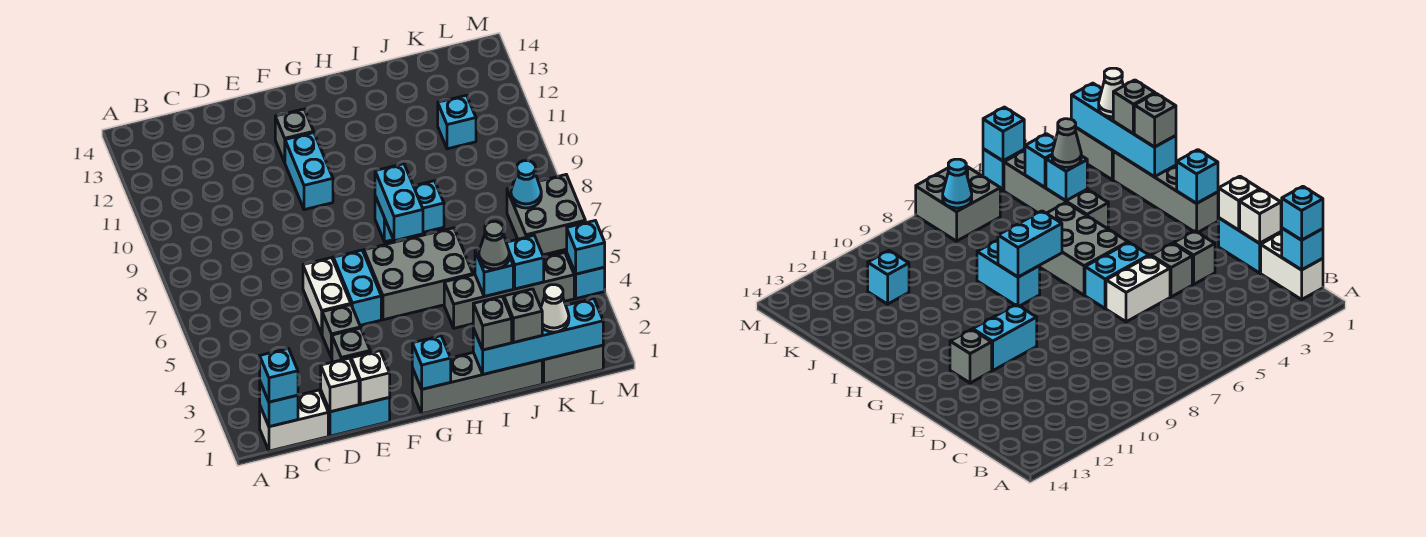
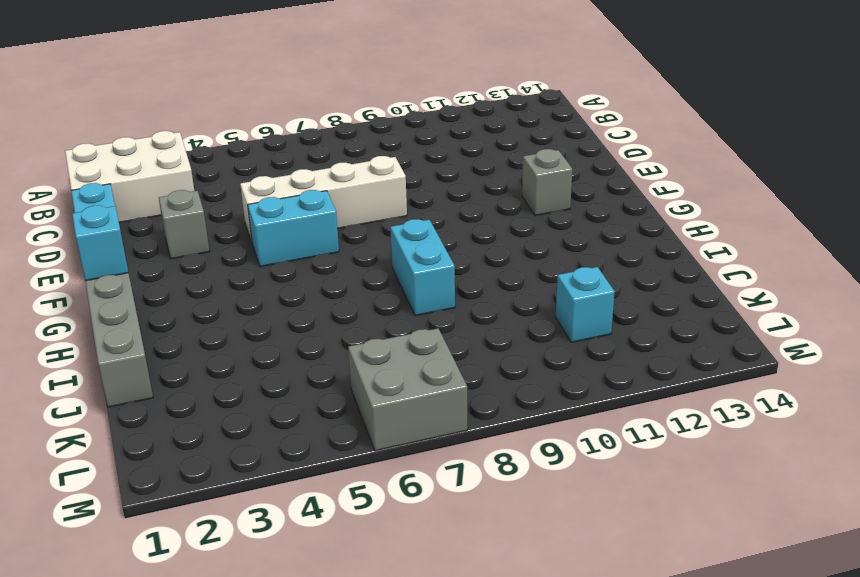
white brick B1:C3 level 1 -> white brick B1:C1 level 1
white brick E5:E8 level 1 -> white brick E5:E6 level 1
none -> grey brick E4 level 1
none -> cyan brick F10:F11 level 1
none -> grey brick G5:I6 level 1
none -> grey brick I4:L4 level 1

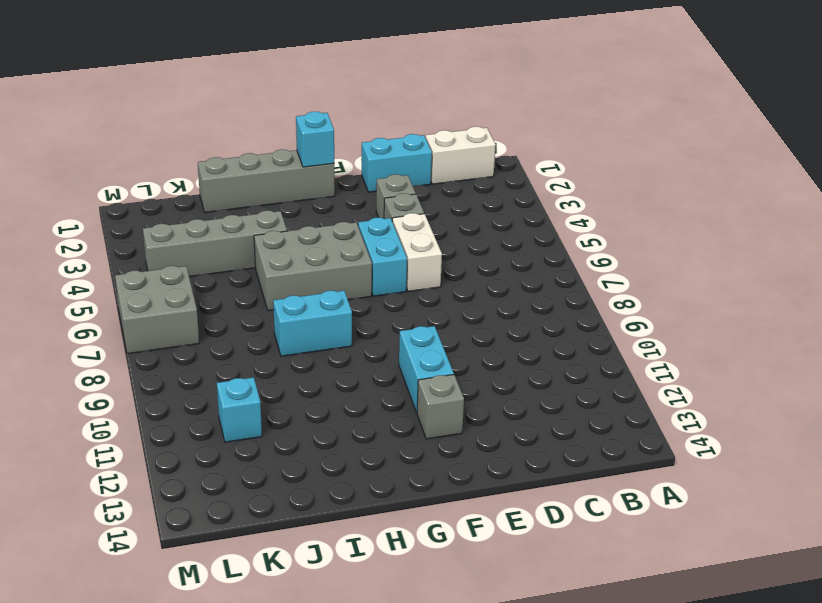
none -> grey brick K1:L1 level 1
none -> cyan brick M4 level 1
none -> cyan brick B1 level 2
none -> white brick D1 level 2

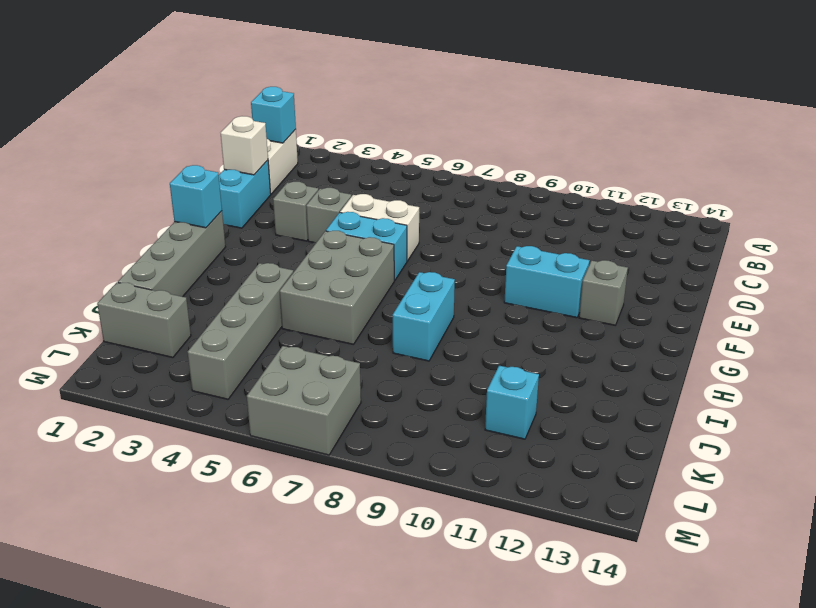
grey brick K1:K2 level 1 -> grey brick K1:L1 level 1
none -> cyan brick M4 level 1
none -> white brick E1 level 2
none -> cyan brick H7:H8 level 2
none -> cyan brick I1:L1 level 2

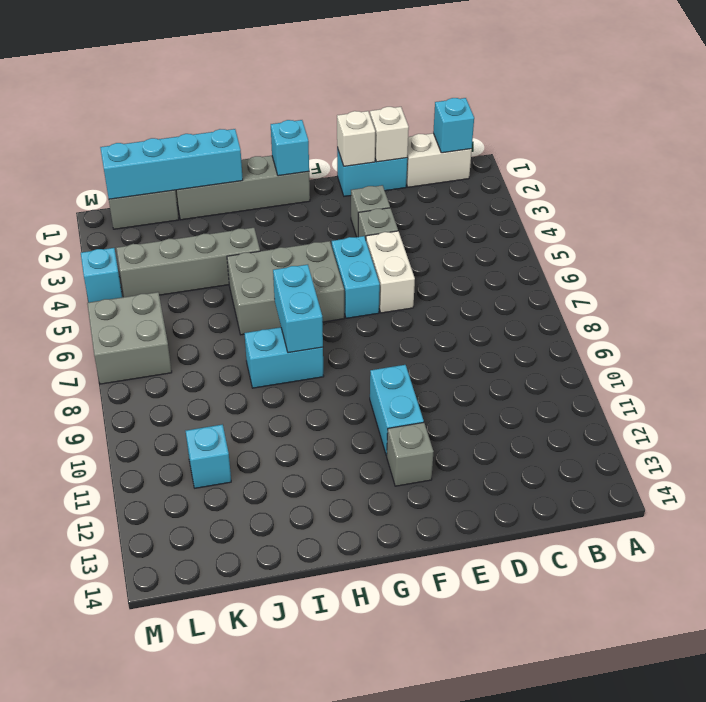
none -> cyan brick J4 level 2
none -> cyan brick K4 level 2
none -> cyan cone L7 level 2
none -> cyan brick M4 level 2

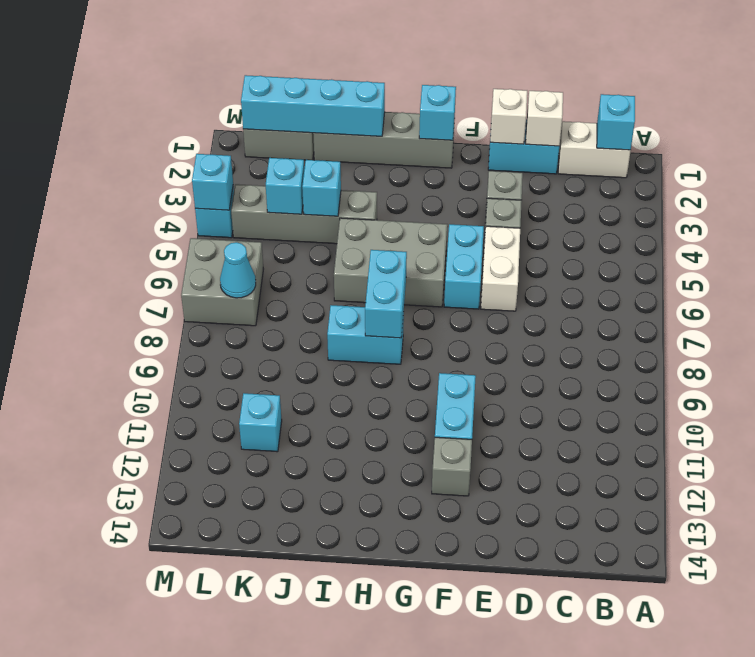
none -> cyan brick B1 level 3
none -> grey brick I1 level 3
none -> grey brick J1 level 3
none -> grey cone J4 level 3

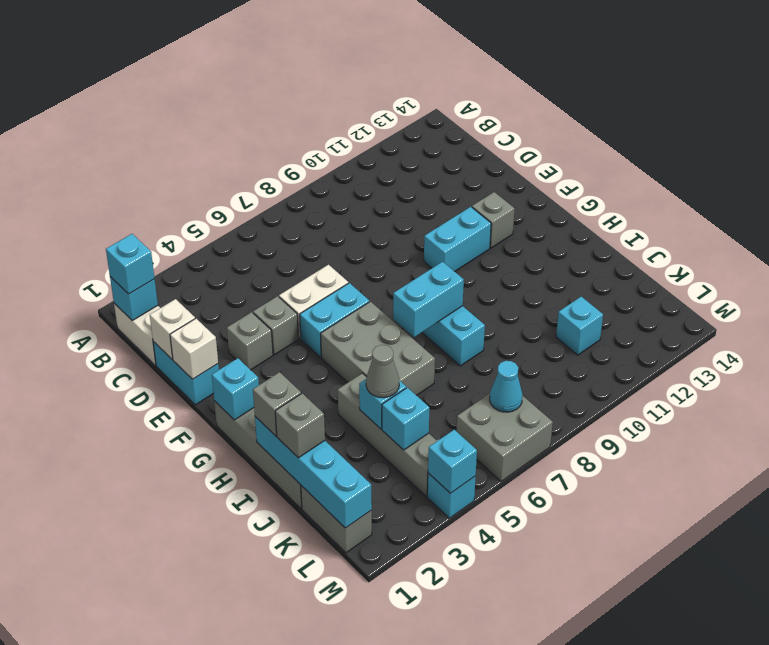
none -> white cone K1 level 3

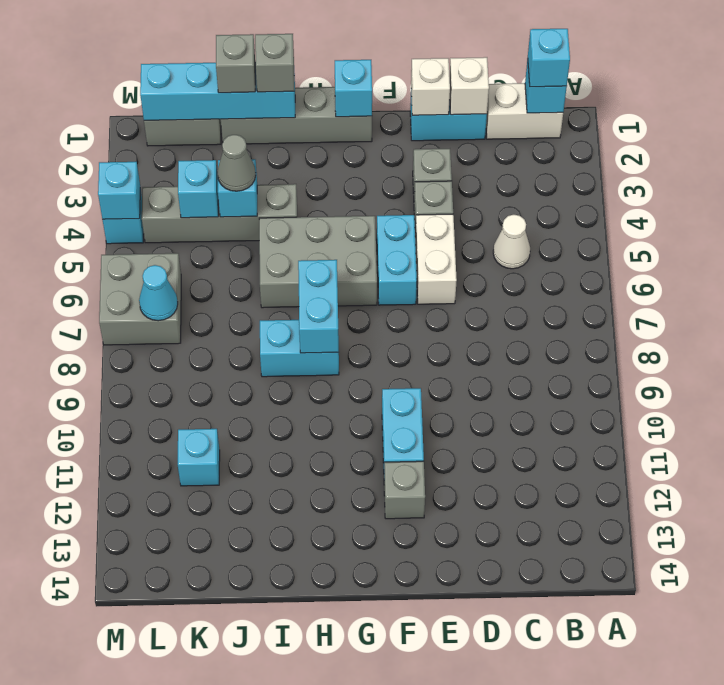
white cone C5 level 1 -> white cone K1 level 3

